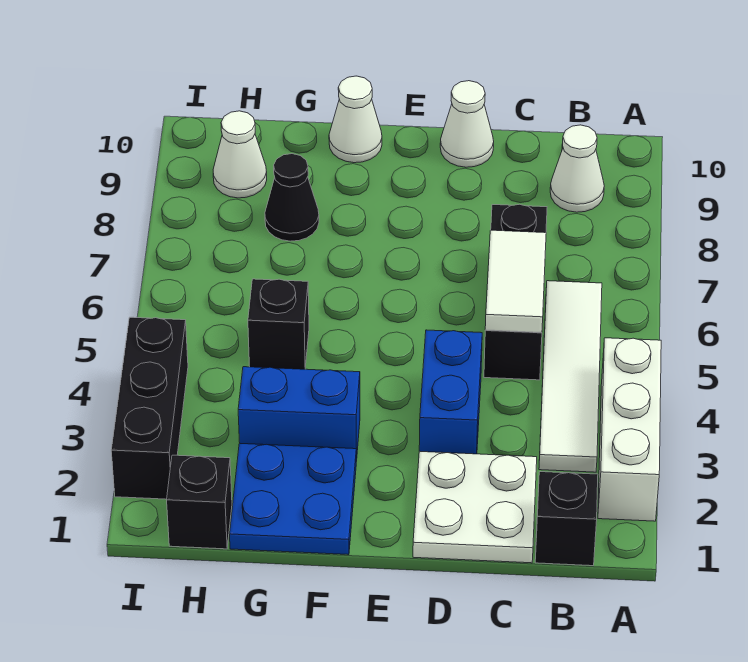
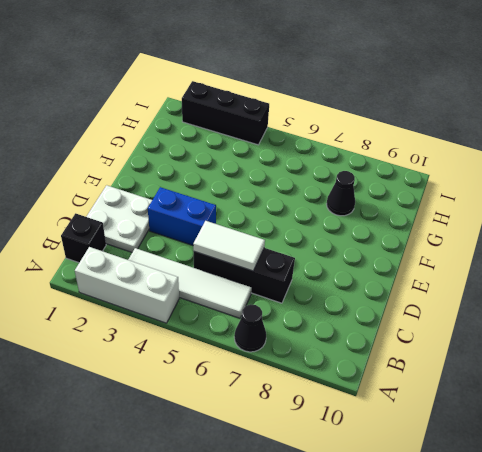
black cone A7 level 1 -> none
none -> white cone B9 level 1
none -> white cone D10 level 1
none -> blue plate F1:G2 level 1

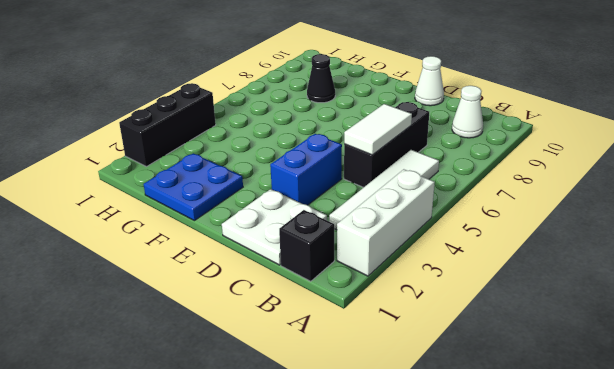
none -> blue brick F3:G3 level 1
none -> white cone F10 level 1
none -> black brick G5 level 1

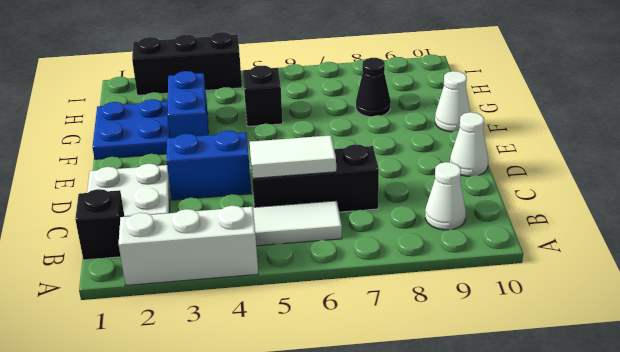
none -> black brick H1 level 1
none -> white cone H9 level 1

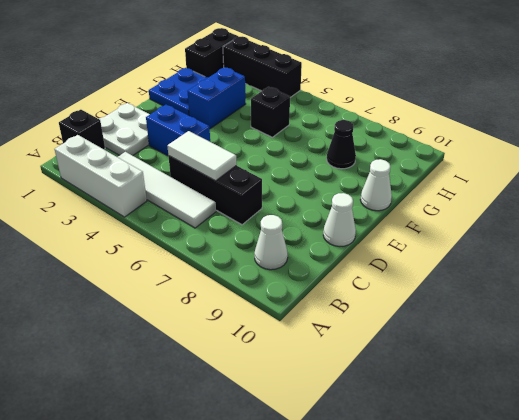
black brick H1:I1 level 1 -> black brick H1 level 1
none -> white cone H9 level 1

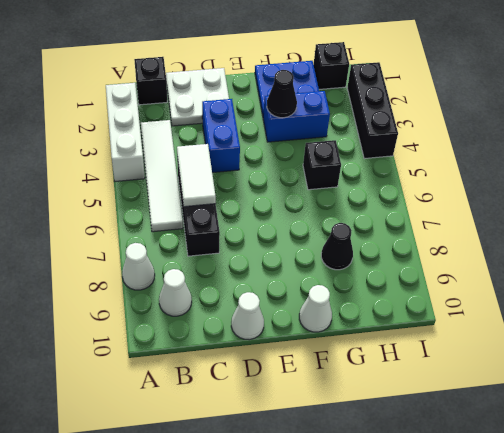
white cone A8 level 1 -> white cone H9 level 1
black cone F3 level 2 -> none

